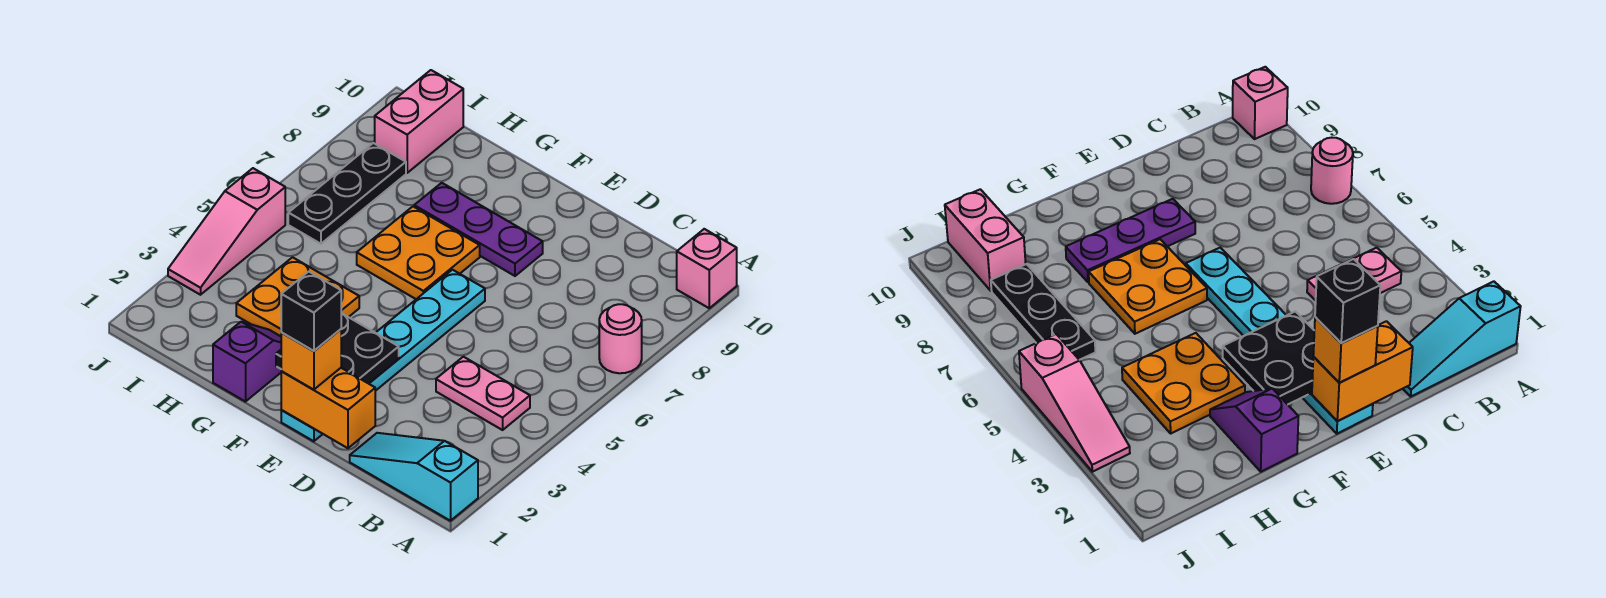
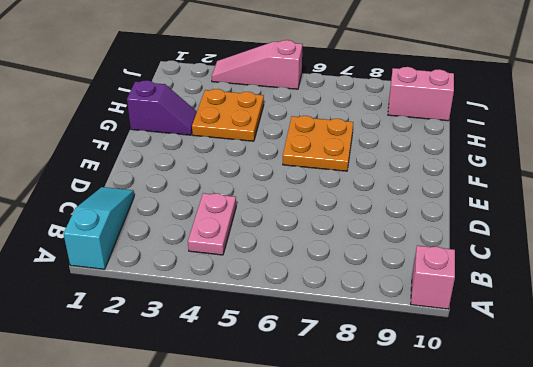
none -> pink round brick A7 level 1
none -> cyan plate E1:E6 level 1
none -> purple plate E8:G8 level 1

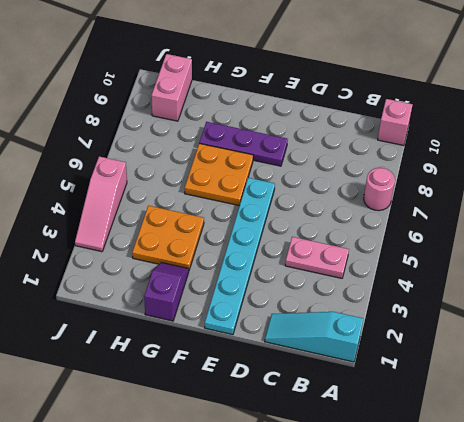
none -> black plate I6:I8 level 1
none -> orange brick D1:E1 level 2
none -> black plate E2:F3 level 2

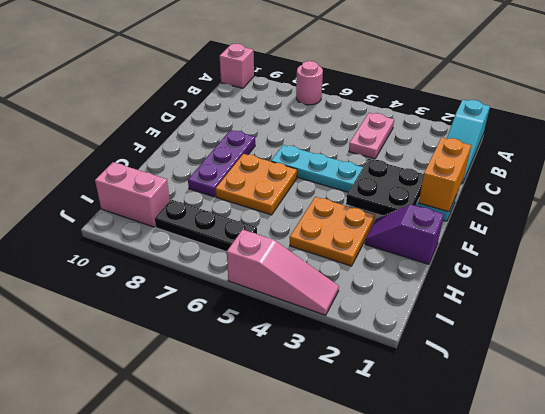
none -> orange brick E1 level 3
none -> black brick E1 level 4

